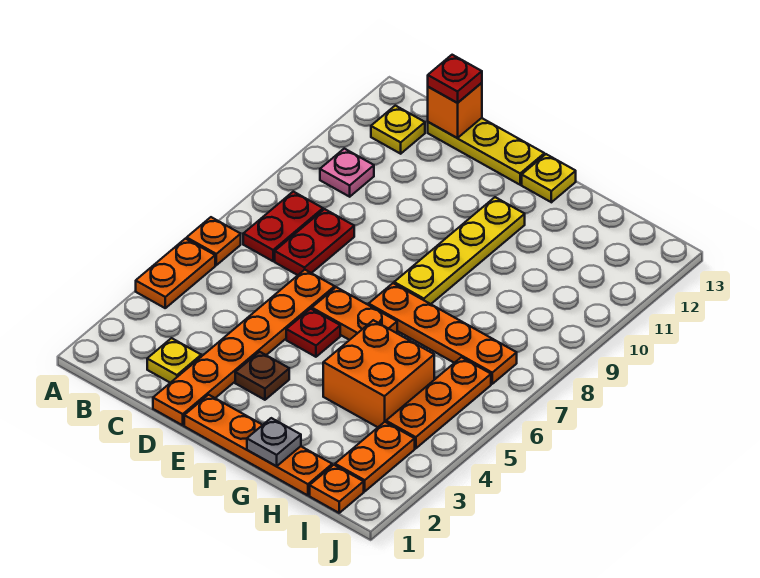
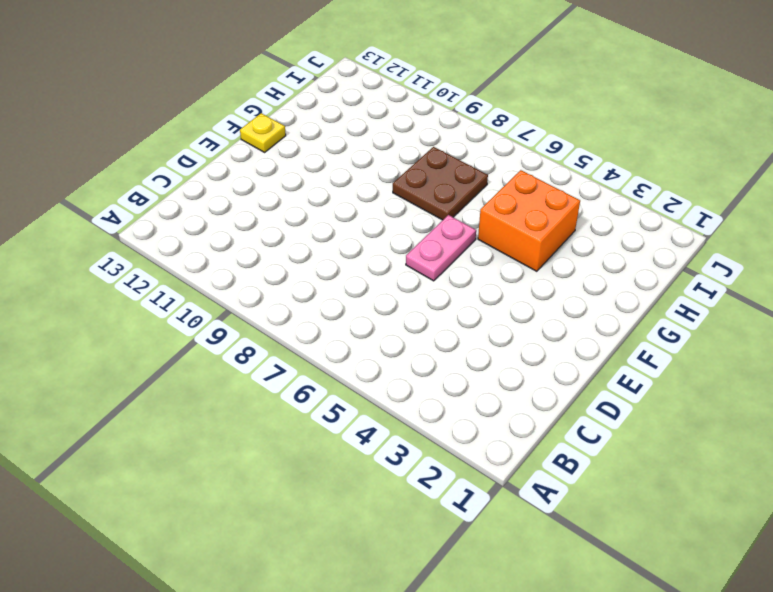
pink plate E6:F6 level 1 -> orange plate E6:F6 level 1
brown plate G7:H8 level 1 -> orange plate F7:I7 level 1
none -> orange plate A4:A5 level 1
none -> orange plate A6 level 1
none -> red plate B7:B8 level 1

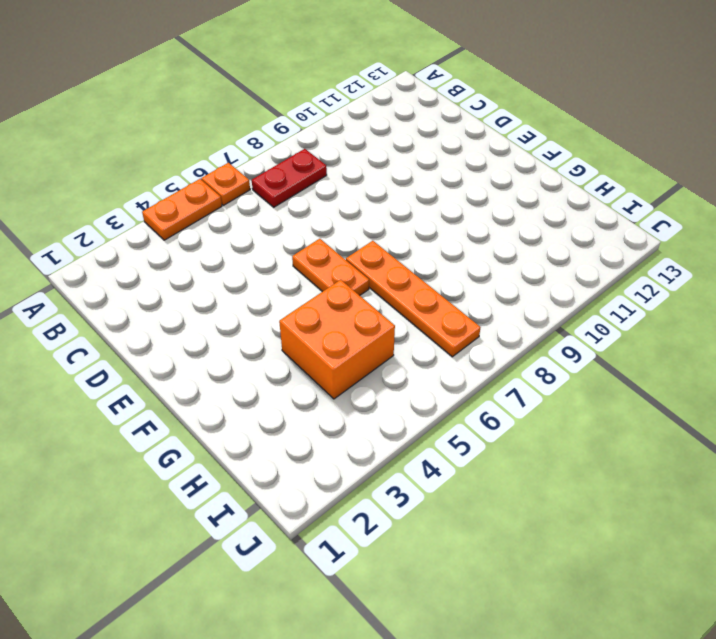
none -> pink plate B10 level 1
none -> yellow plate B12 level 1
none -> yellow plate C2 level 1

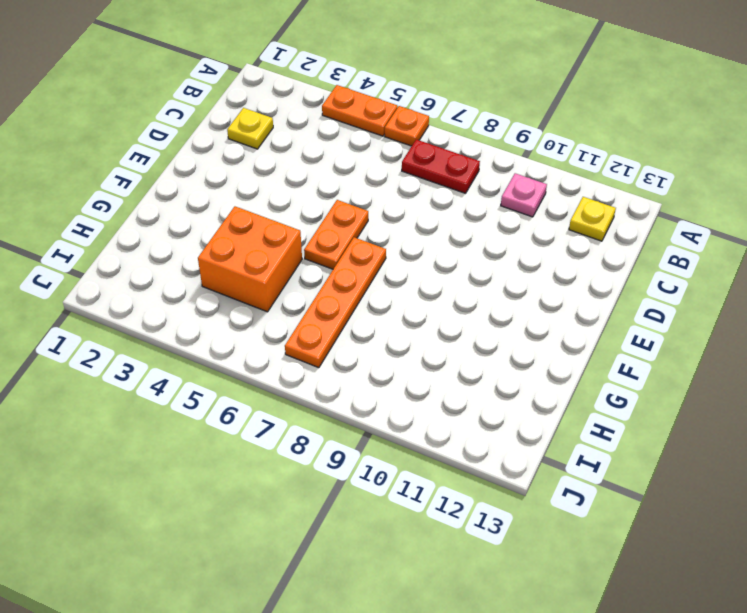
none -> red plate C7:C8 level 1
none -> yellow plate C13:E13 level 1
none -> orange plate D1:D6 level 1

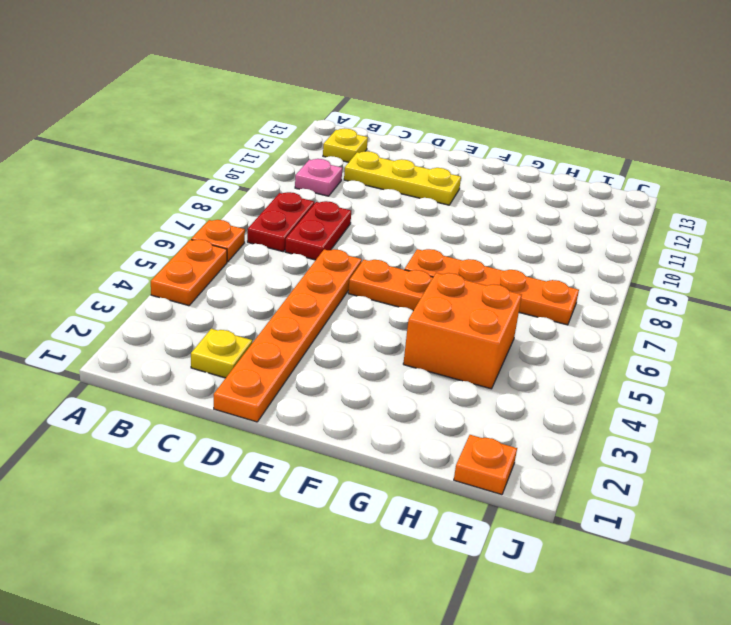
yellow plate C11:E11 level 1 -> yellow plate C13:E13 level 1
none -> orange plate E1:H1 level 1
none -> brown plate E3 level 1
none -> red plate E5 level 1

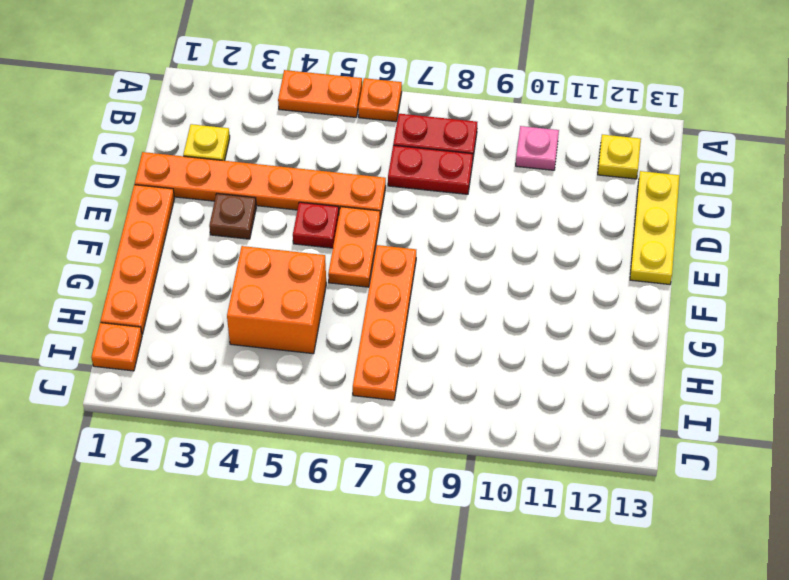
none -> yellow plate F8:F11 level 1
none -> yellow plate F13 level 1
none -> orange plate I2:I3 level 1

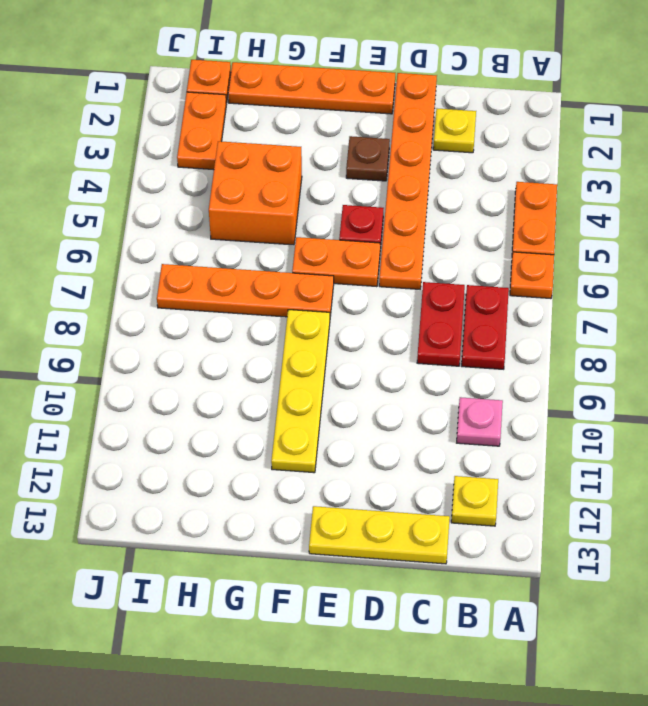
none -> yellow plate F13 level 1
none -> orange plate I4:I6 level 1
none -> orange brick C13 level 2

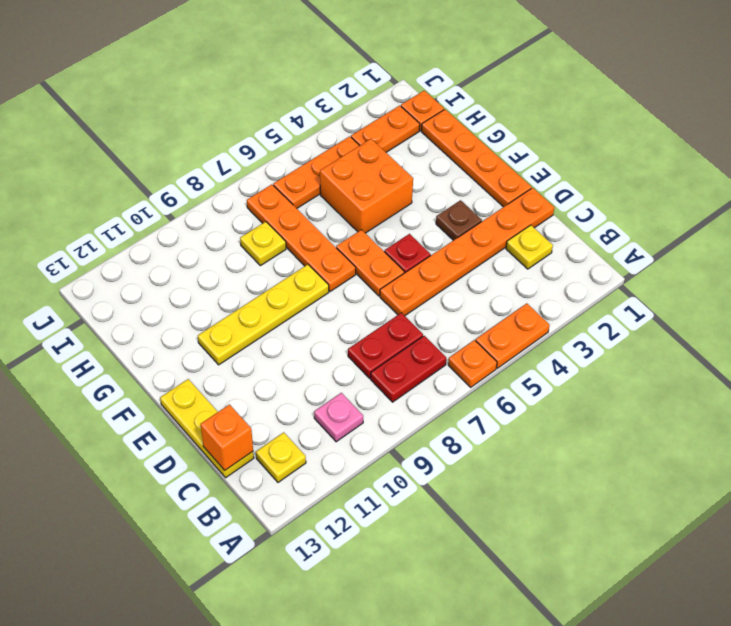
yellow plate H8 level 1 -> yellow plate F13 level 1
none -> grey plate G1 level 2
none -> red plate C13 level 3

